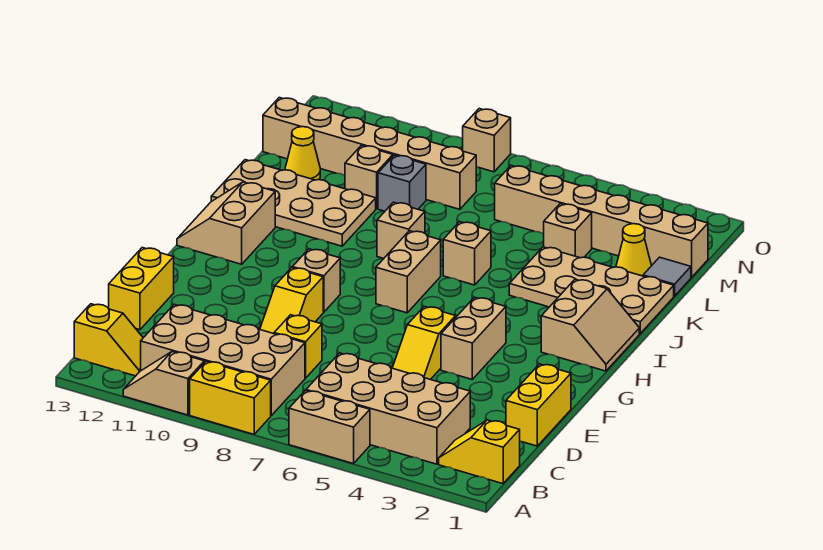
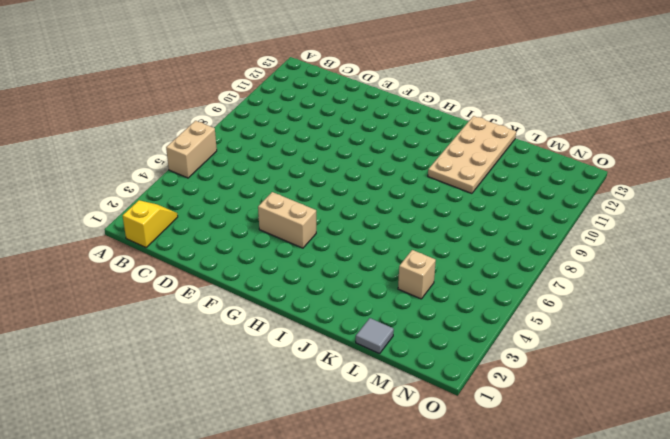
none -> yellow brick A8:A9 level 1
none -> tan slope A10:A11 level 1 top 10
none -> tan brick B3:C6 level 1
none -> tan brick B8:C11 level 1

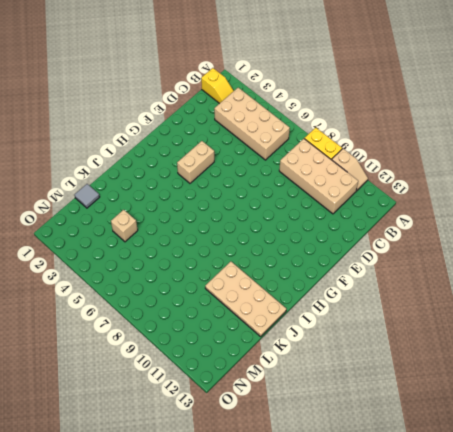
none -> tan brick A5:A6 level 1
none -> yellow slope B12:B13 level 1 top 13
none -> yellow brick D1:E1 level 1
none -> yellow brick D8 level 1

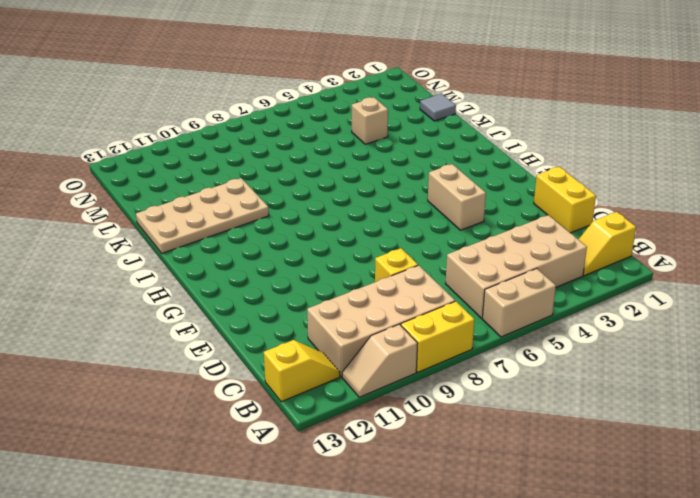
none -> yellow brick D13:E13 level 1
none -> yellow slope E5:F5 level 1 top F
none -> yellow slope E9:F9 level 1 top F
none -> tan brick G9 level 1

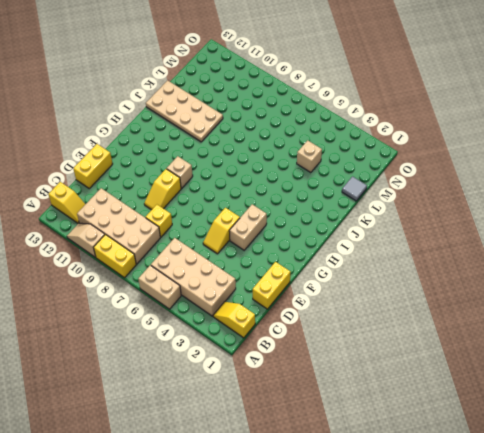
none -> tan slope H1:I2 level 1 top 2
none -> tan brick H7:I7 level 1
none -> tan slope H12:I13 level 1 top 12
none -> tan plate J1:K4 level 1

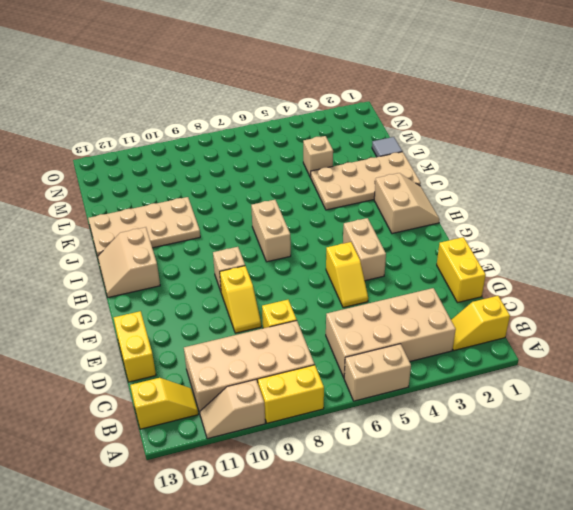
none -> tan brick J6 level 1
none -> tan brick J8 level 1
none -> yellow cone L2 level 1
none -> grey brick L9 level 1

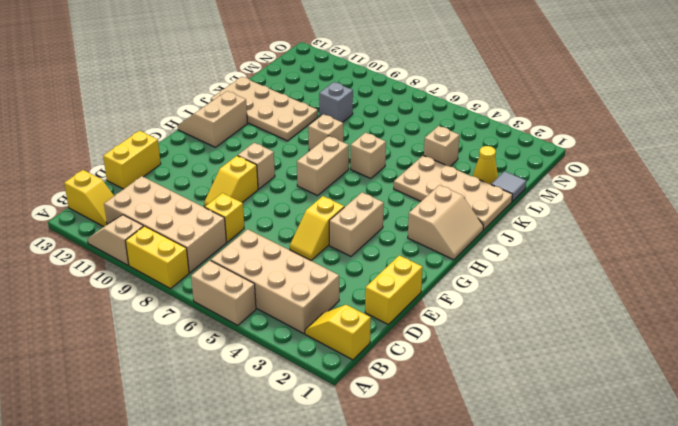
none -> tan brick L10 level 1
none -> yellow cone L12 level 1
none -> tan brick M1:M6 level 1
none -> tan brick M8:M13 level 1

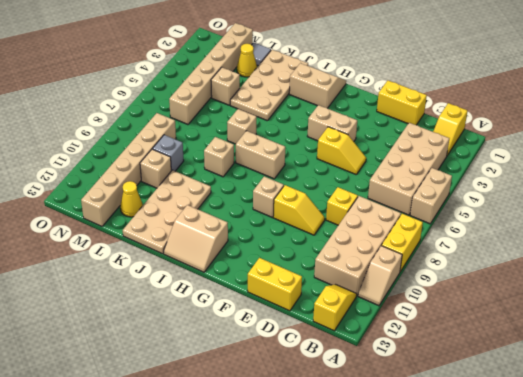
none -> tan brick O8 level 1

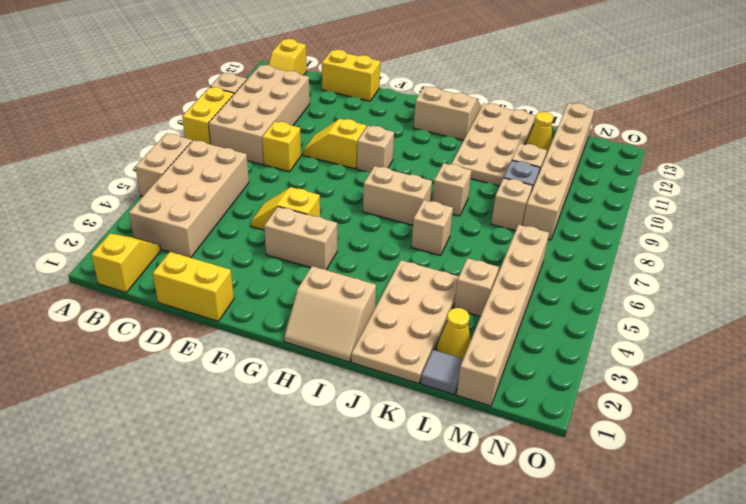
tan brick L8 level 1 -> tan brick O8 level 1

